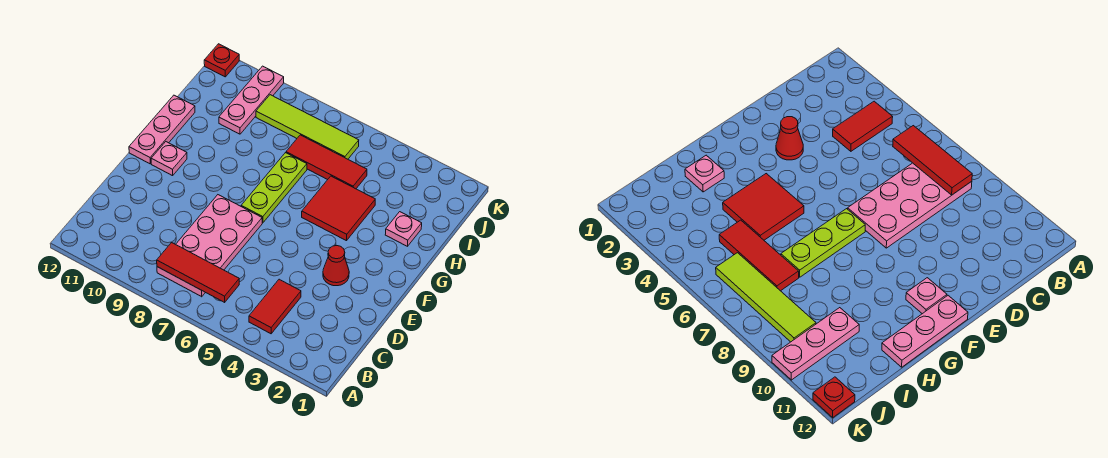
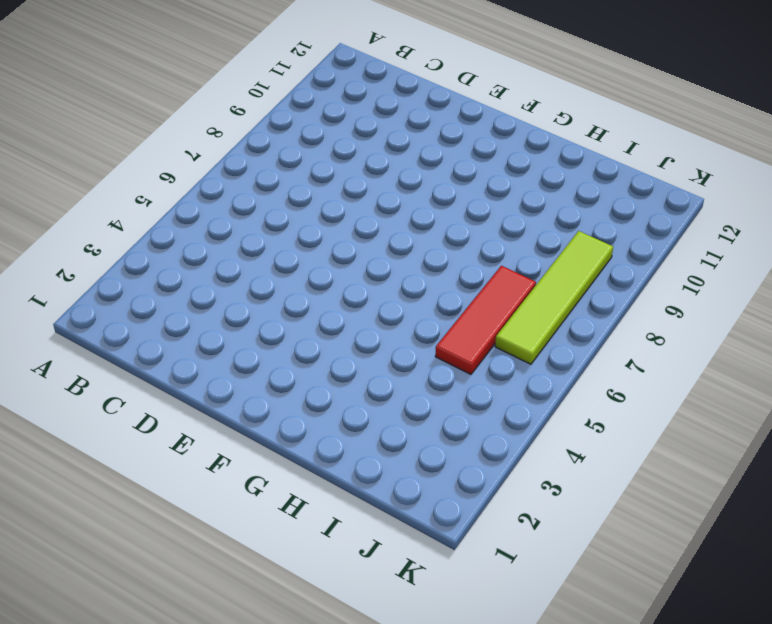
none -> red tile B4:C4 level 1
none -> pink plate B7:E8 level 1
none -> red cone E3 level 1

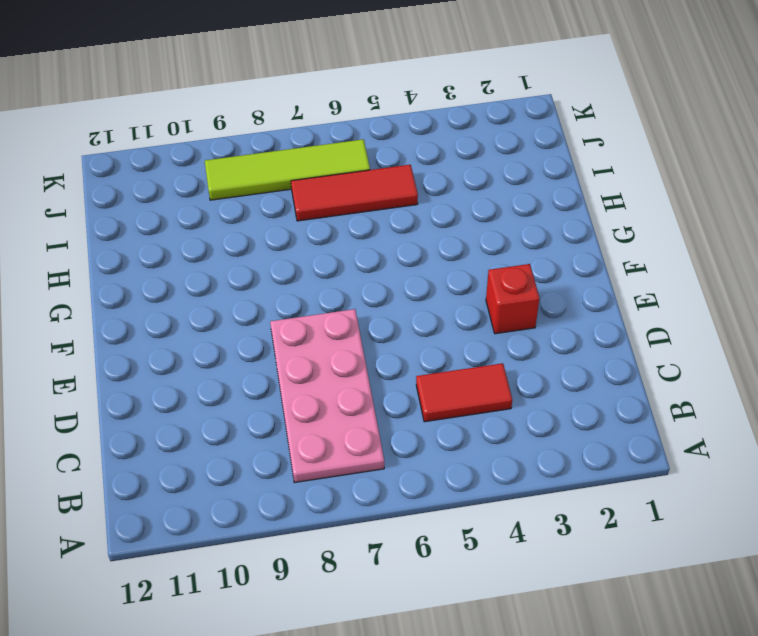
red tile C4:C5 level 1 -> red tile B4:C4 level 1
red brick E3 level 1 -> red cone E3 level 1
none -> lime plate F7:H7 level 1
none -> pink plate F11 level 1
none -> pink plate F12:H12 level 1

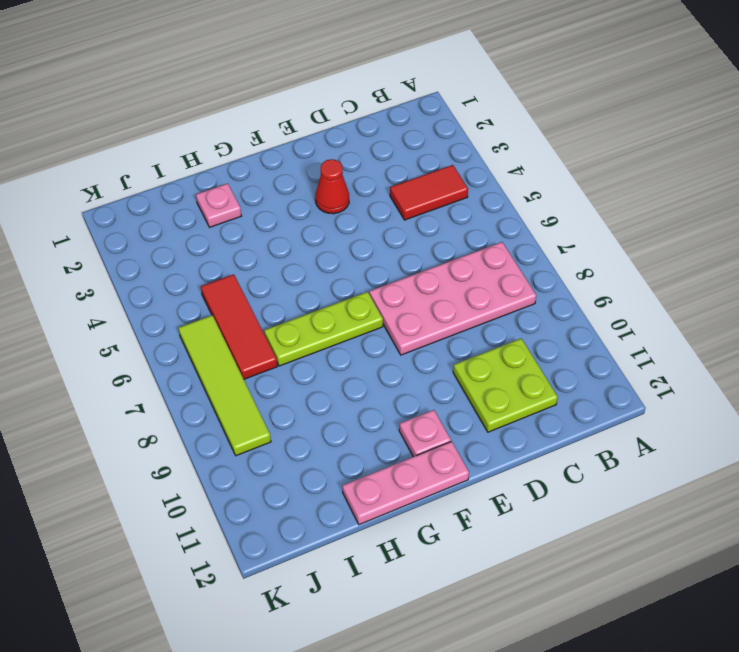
lime plate C10:D11 level 1 -> none
none -> red tile G4:H5 level 1
none -> pink plate I10:K10 level 1
none -> red plate K12 level 1

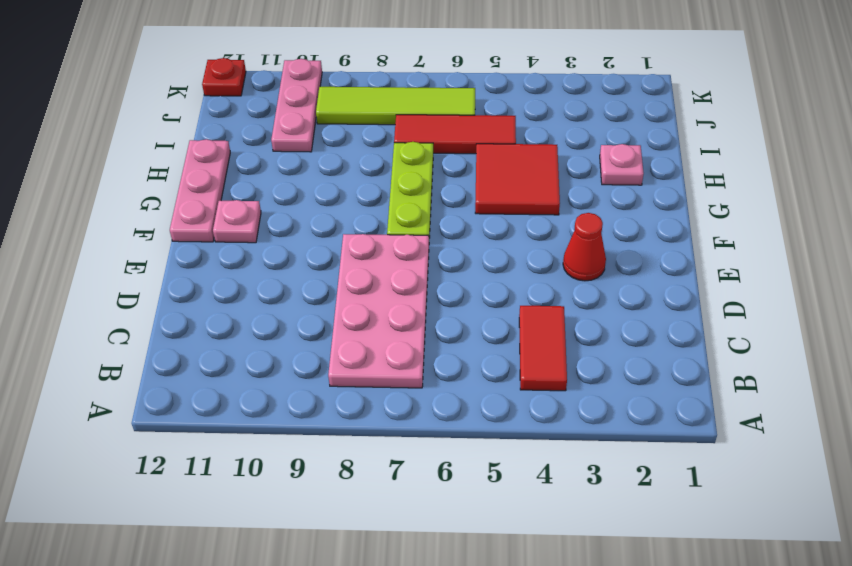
none -> red tile B6:B8 level 2

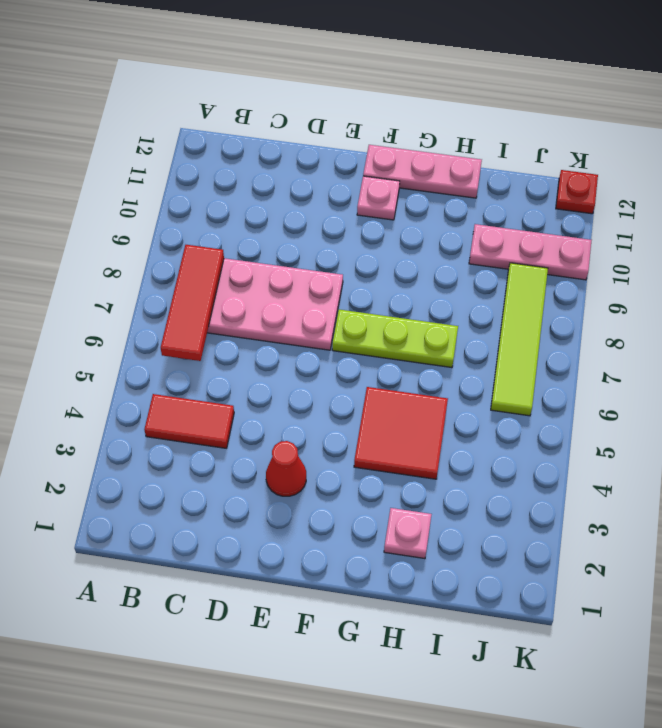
none -> red tile I5:I7 level 1

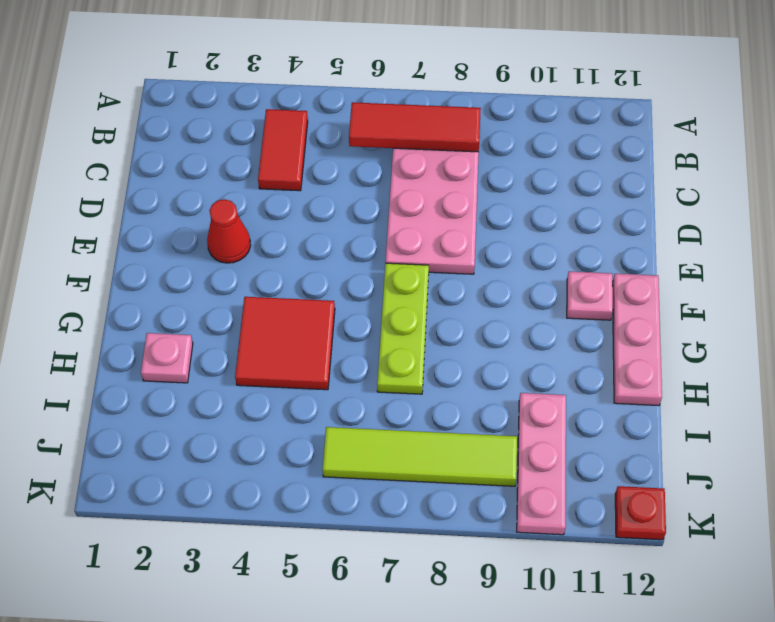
none -> red tile I5:I7 level 1

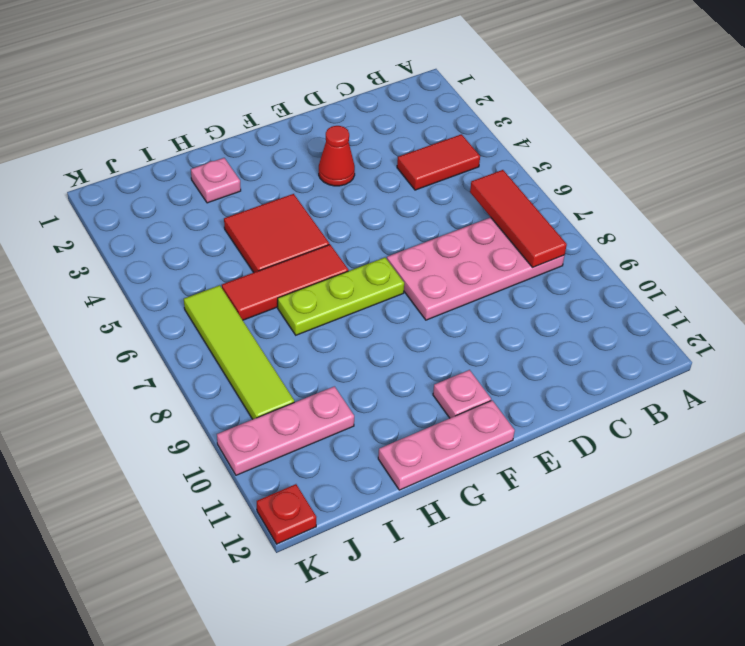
red tile G6:I6 level 1 -> red tile I5:I7 level 1

